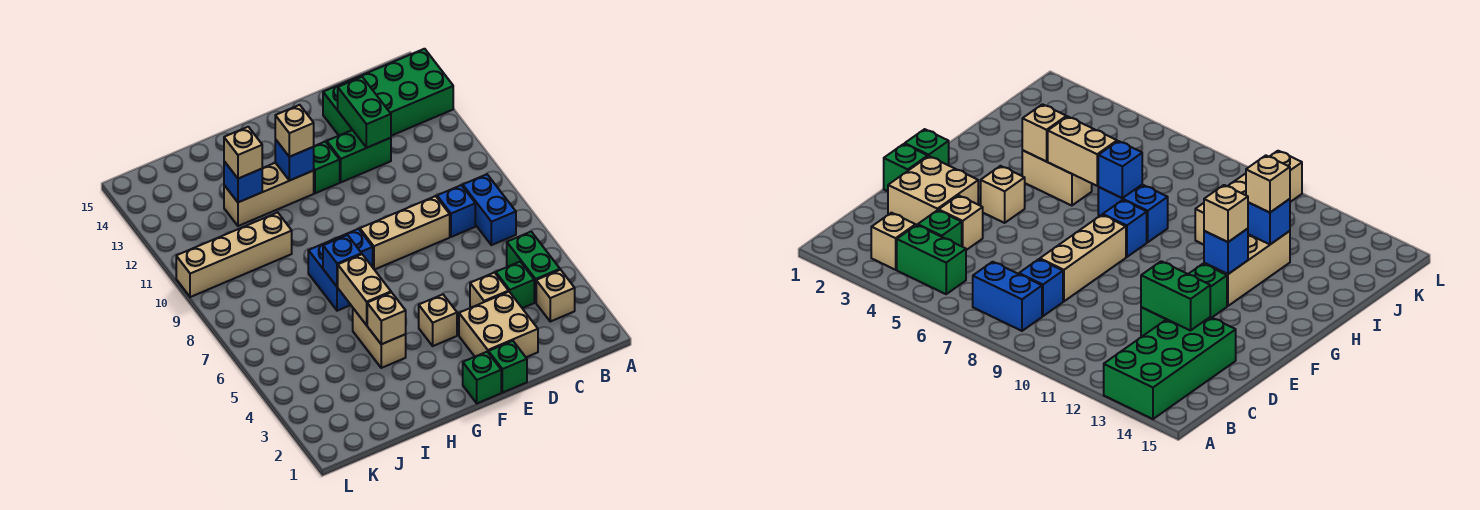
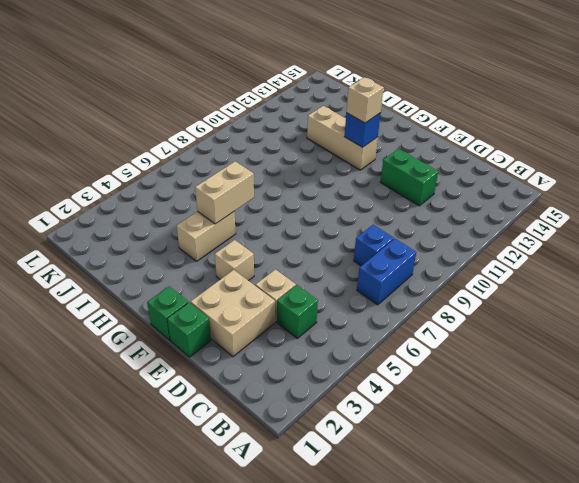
none -> green brick A13:D14 level 1
none -> tan brick B3 level 1
none -> green brick B4:B5 level 1

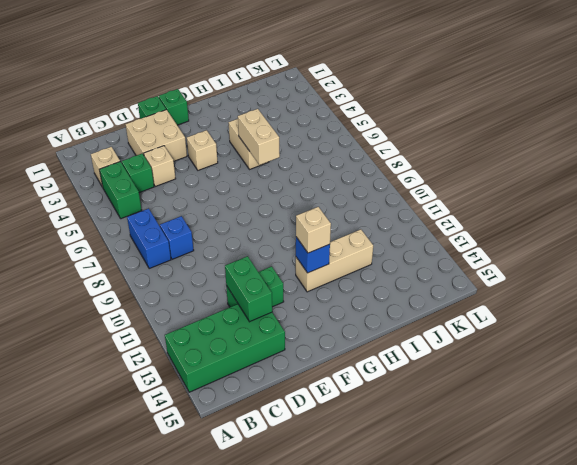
none -> tan brick D8:F8 level 1
none -> green brick F12 level 1
none -> blue brick G8 level 1

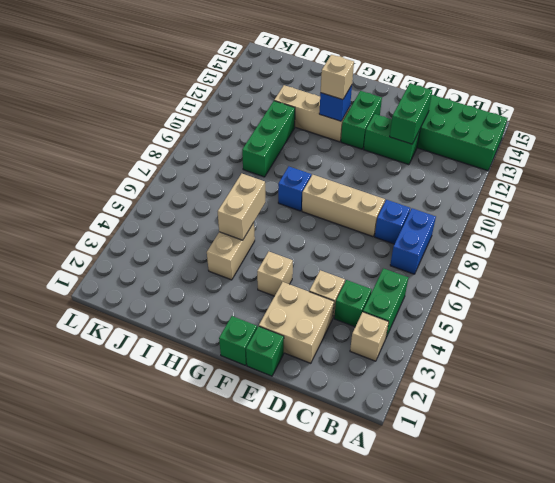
green brick F12:F13 level 1 -> green brick F12 level 1
green brick I9:I11 level 1 -> tan brick I10:L10 level 1
none -> blue brick H7:H8 level 1
none -> tan brick H4 level 2
none -> blue brick H7 level 2

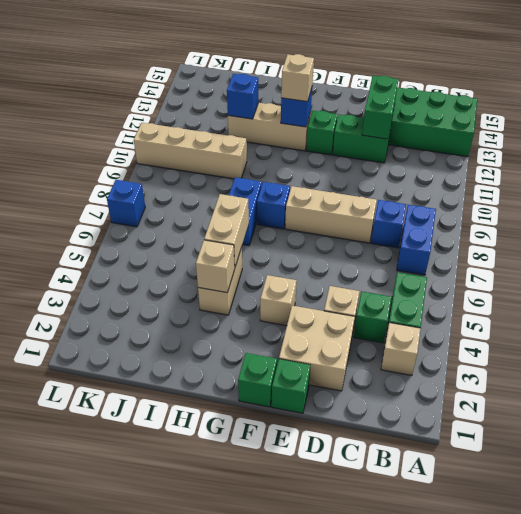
blue brick L7 level 1 -> blue brick H7 level 2
none -> tan brick I12 level 3

